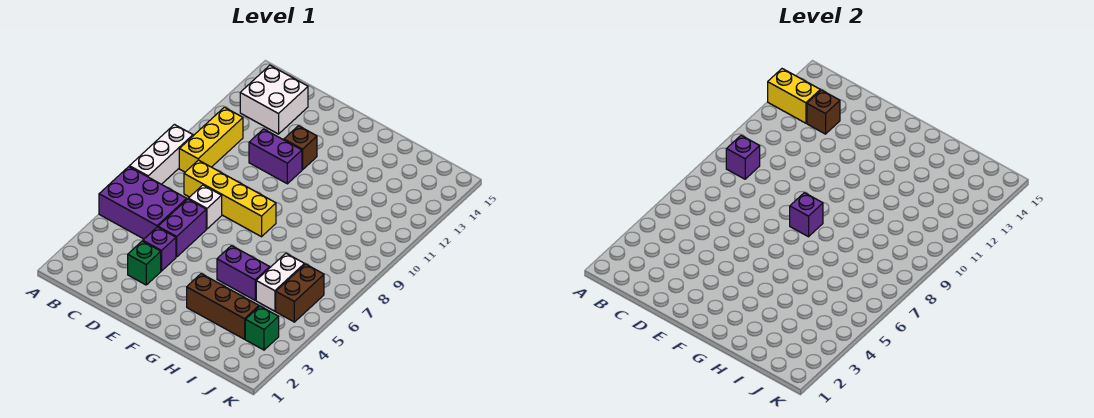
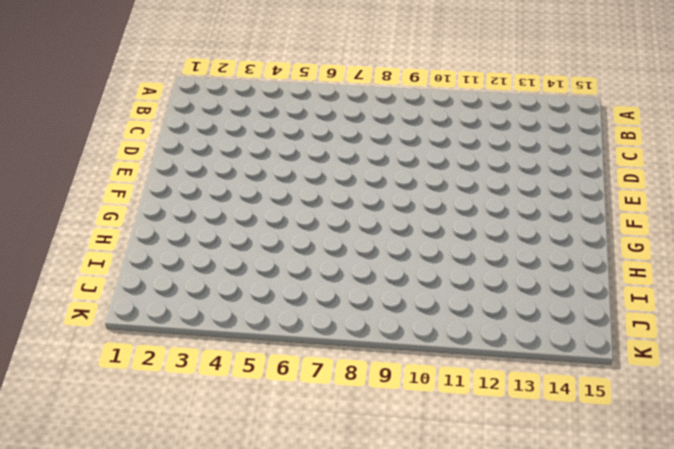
none -> purple brick A5:C6 level 1
none -> white brick A7:A9 level 1
none -> yellow brick B9:B11 level 1

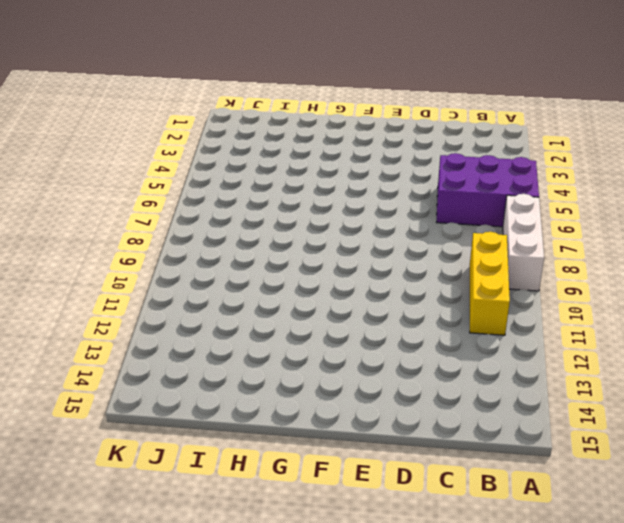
none -> white brick B13:C14 level 1
none -> yellow brick C8:F8 level 1
none -> green brick D3 level 1

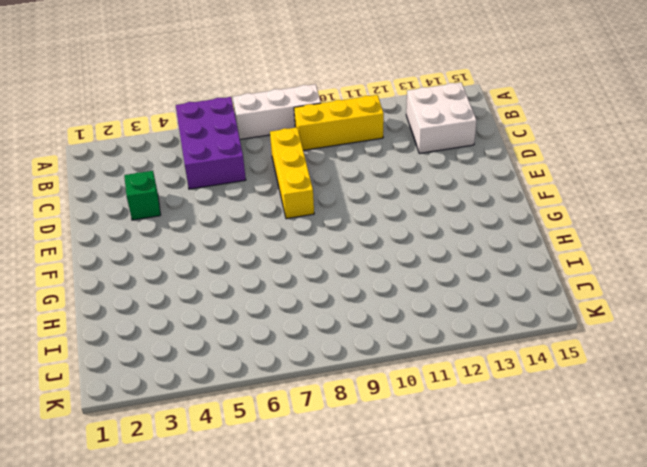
yellow brick C8:E8 level 1 -> yellow brick C8:F8 level 1
none -> purple brick D4 level 1
none -> purple brick D5:D6 level 1
none -> white brick D7 level 1

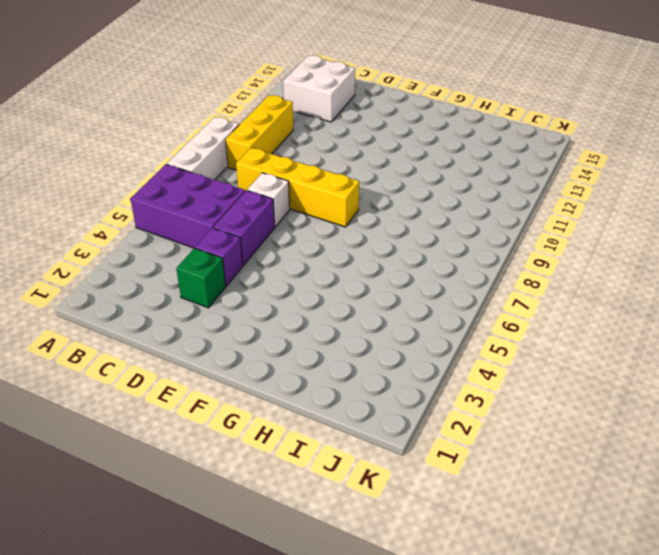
none -> purple brick D11:E11 level 1
none -> brown brick E12 level 1
none -> brown brick G3:I3 level 1

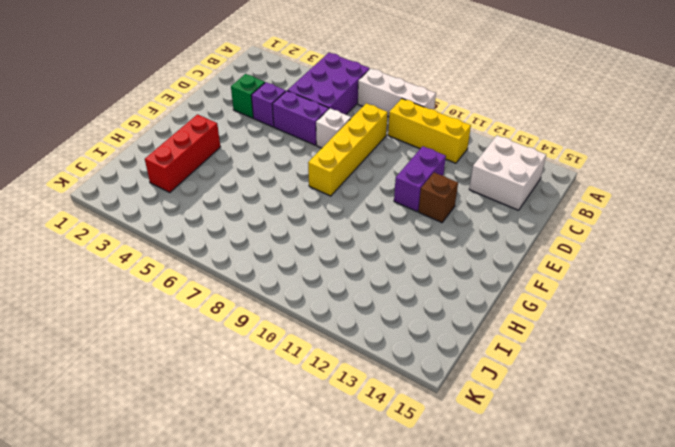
red brick G3:I3 level 1 -> brown brick G3:I3 level 1
none -> purple brick G5:H5 level 1
none -> white brick I5:I6 level 1
none -> green brick J3 level 1

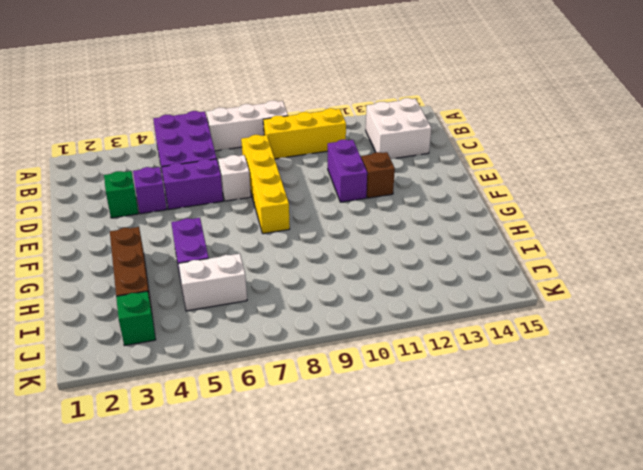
none -> brown brick J5:J6 level 1
none -> yellow brick A13:B13 level 2
none -> purple brick B9 level 2

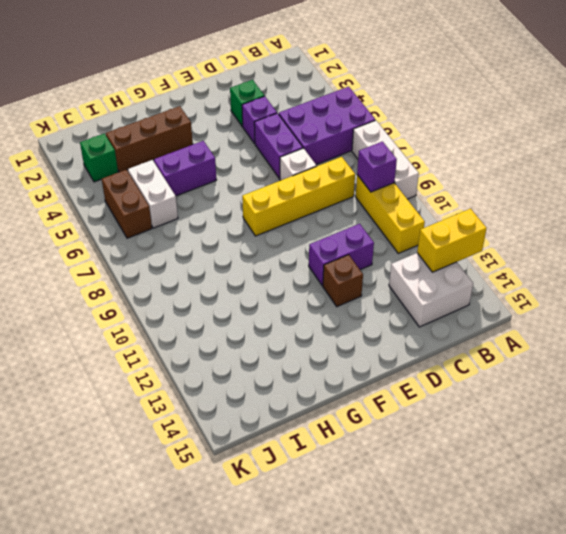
none -> brown brick C13 level 2
none -> purple brick F8 level 2

